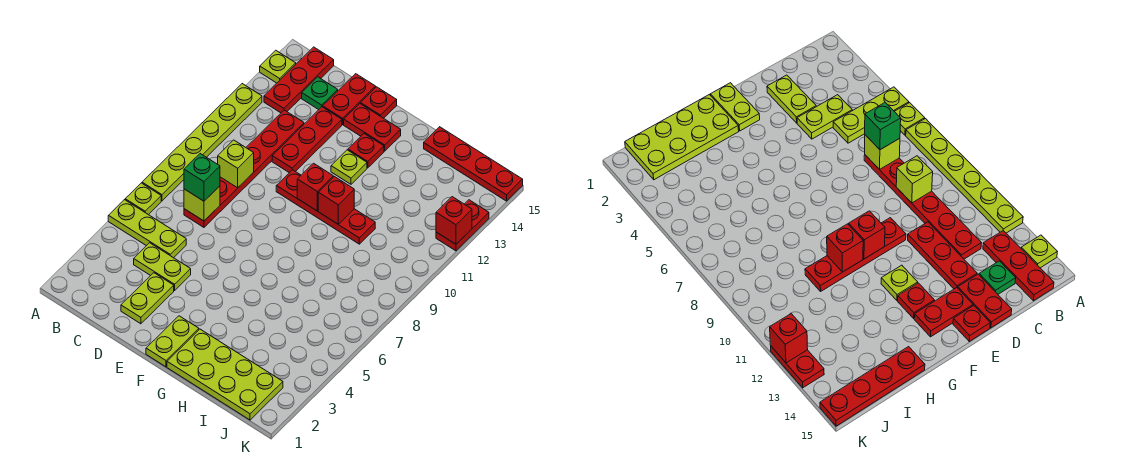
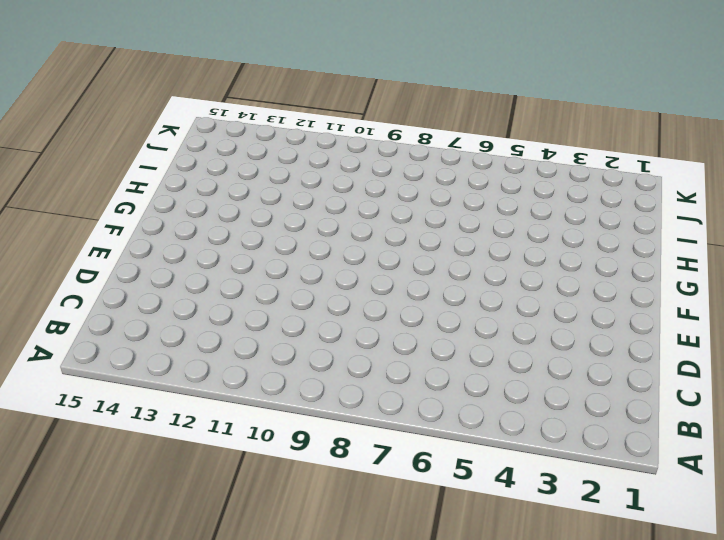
none -> lime plate A5:C5 level 1
none -> lime plate A6 level 1
none -> lime plate A7:A12 level 1

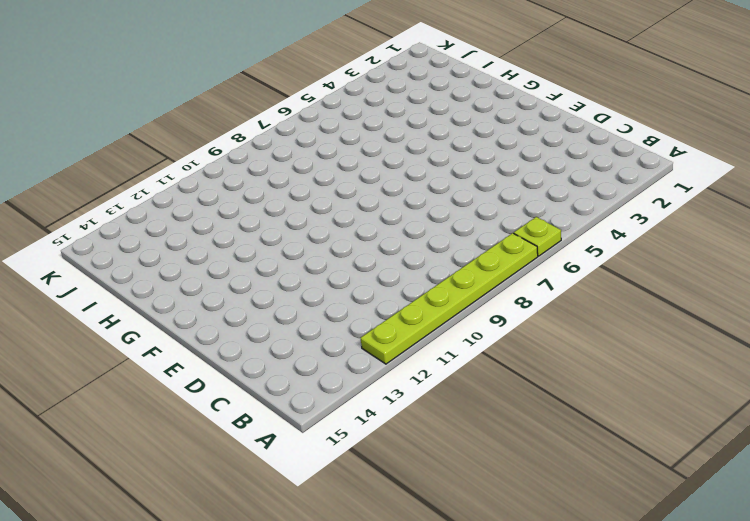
none -> lime plate A5:C5 level 1
none -> lime plate A14 level 1
none -> red plate B13:B15 level 1

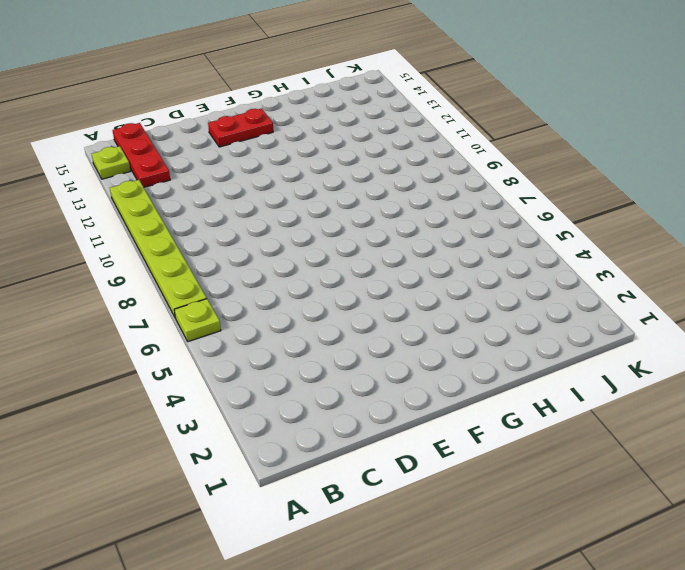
none -> lime plate A5:C5 level 1
none -> lime plate C4:D4 level 1
none -> red plate C7:C12 level 1

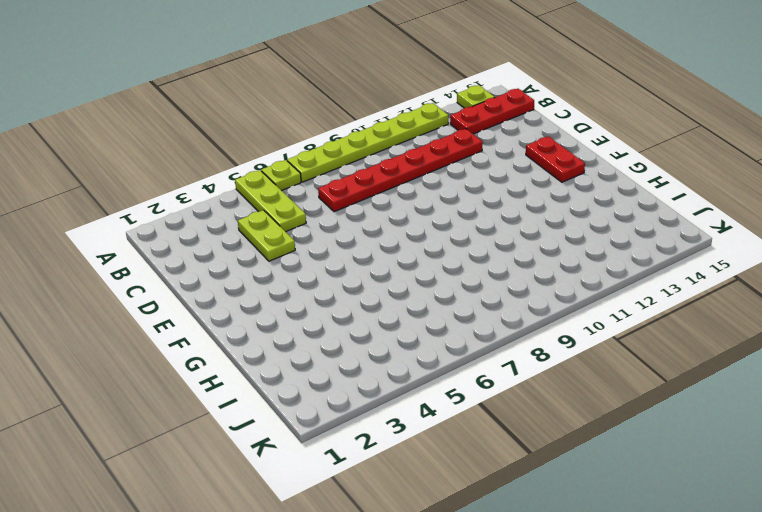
none -> green plate C14 level 1
none -> lime plate D2:D3 level 1
none -> red plate D11:D13 level 1

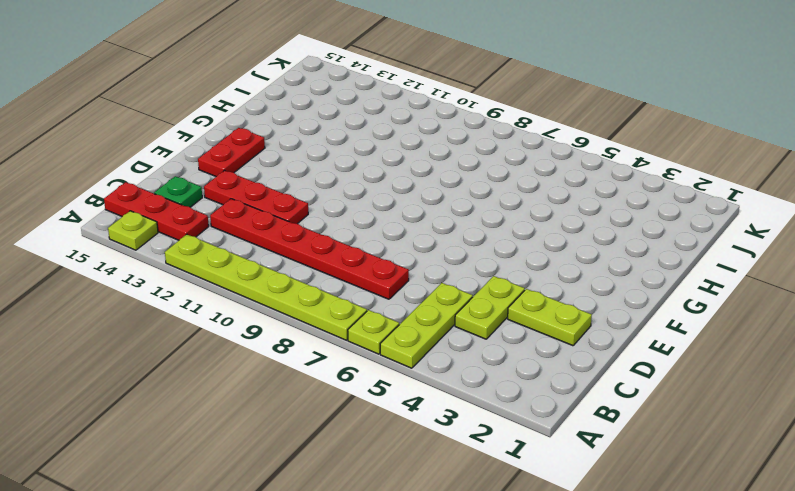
none -> red plate D14:D15 level 1
none -> red plate E10:H10 level 1
none -> red plate E15 level 1

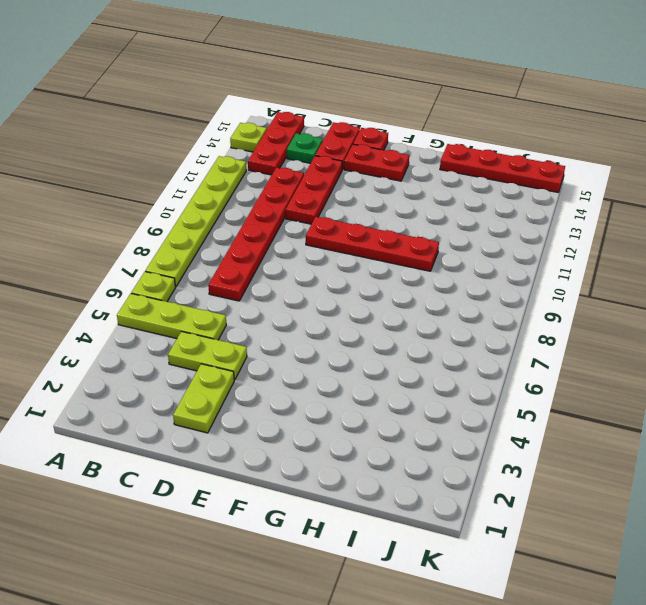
none -> lime plate F1:F2 level 1
none -> lime plate F12 level 1
none -> red plate F13 level 1

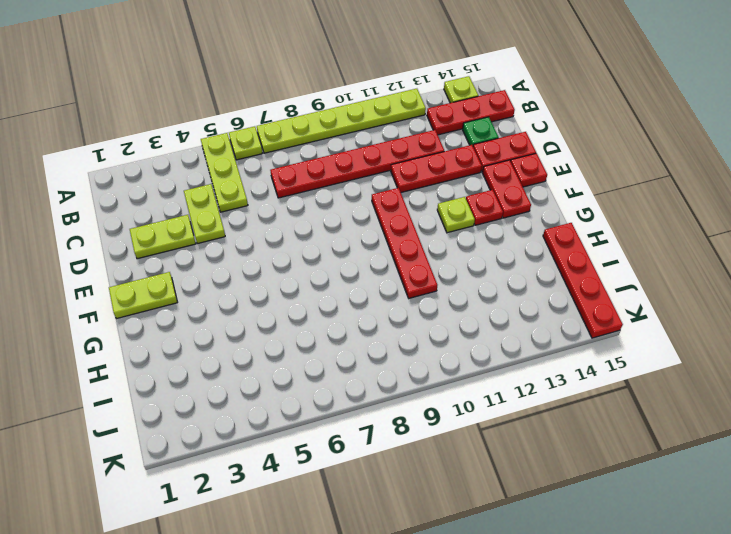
none -> lime plate G1:J2 level 1
none -> red plate K12:K13 level 1
none -> lime brick C7 level 2

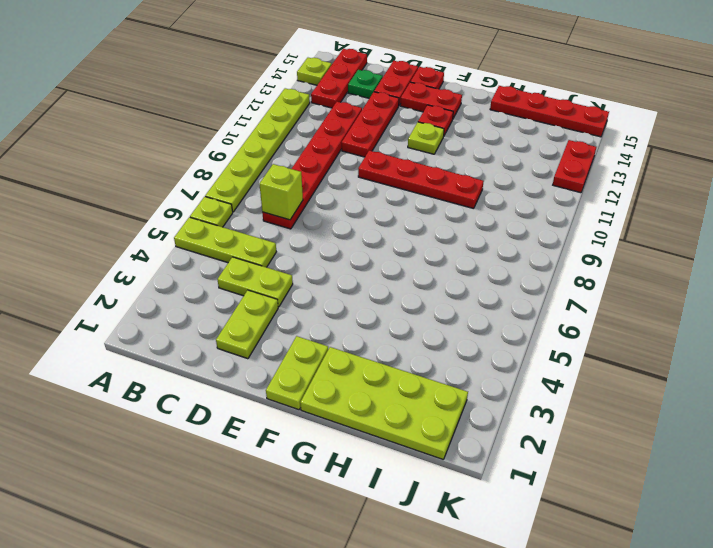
none -> lime brick C9 level 2
none -> red brick F10 level 2
none -> red brick G10 level 2

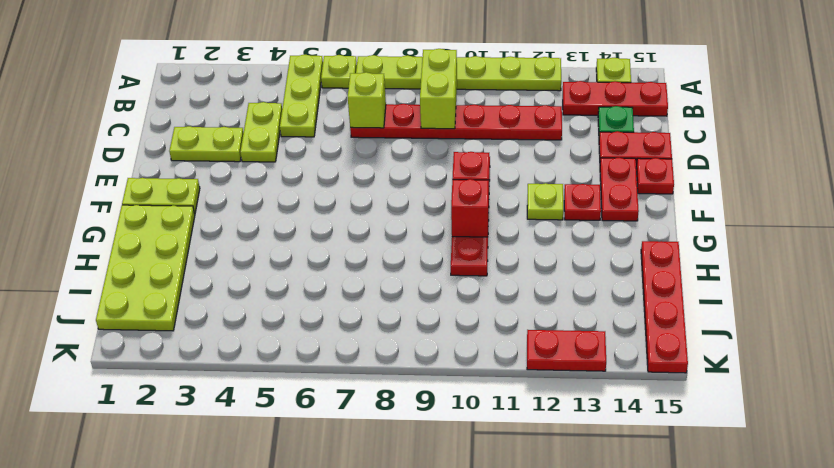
lime brick B9:C9 level 2 -> lime brick C9 level 2
none -> red plate D11:D13 level 1
none -> red brick K12 level 2
none -> green brick C7 level 3

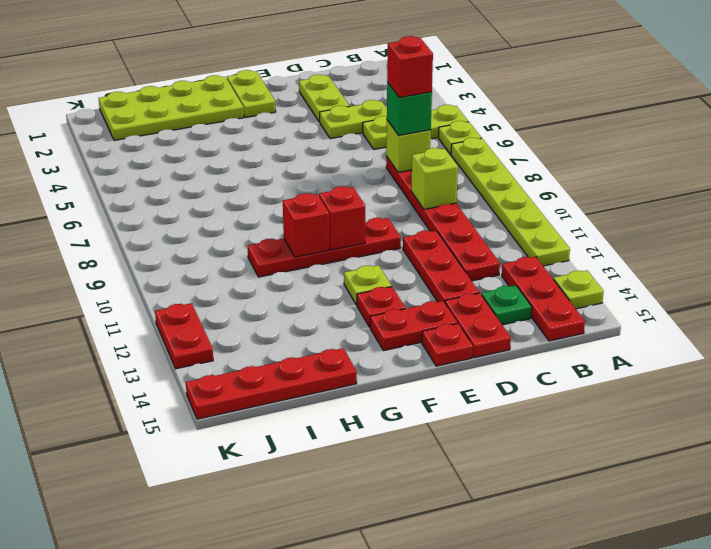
red brick C7 level 4 -> red brick K12 level 2

